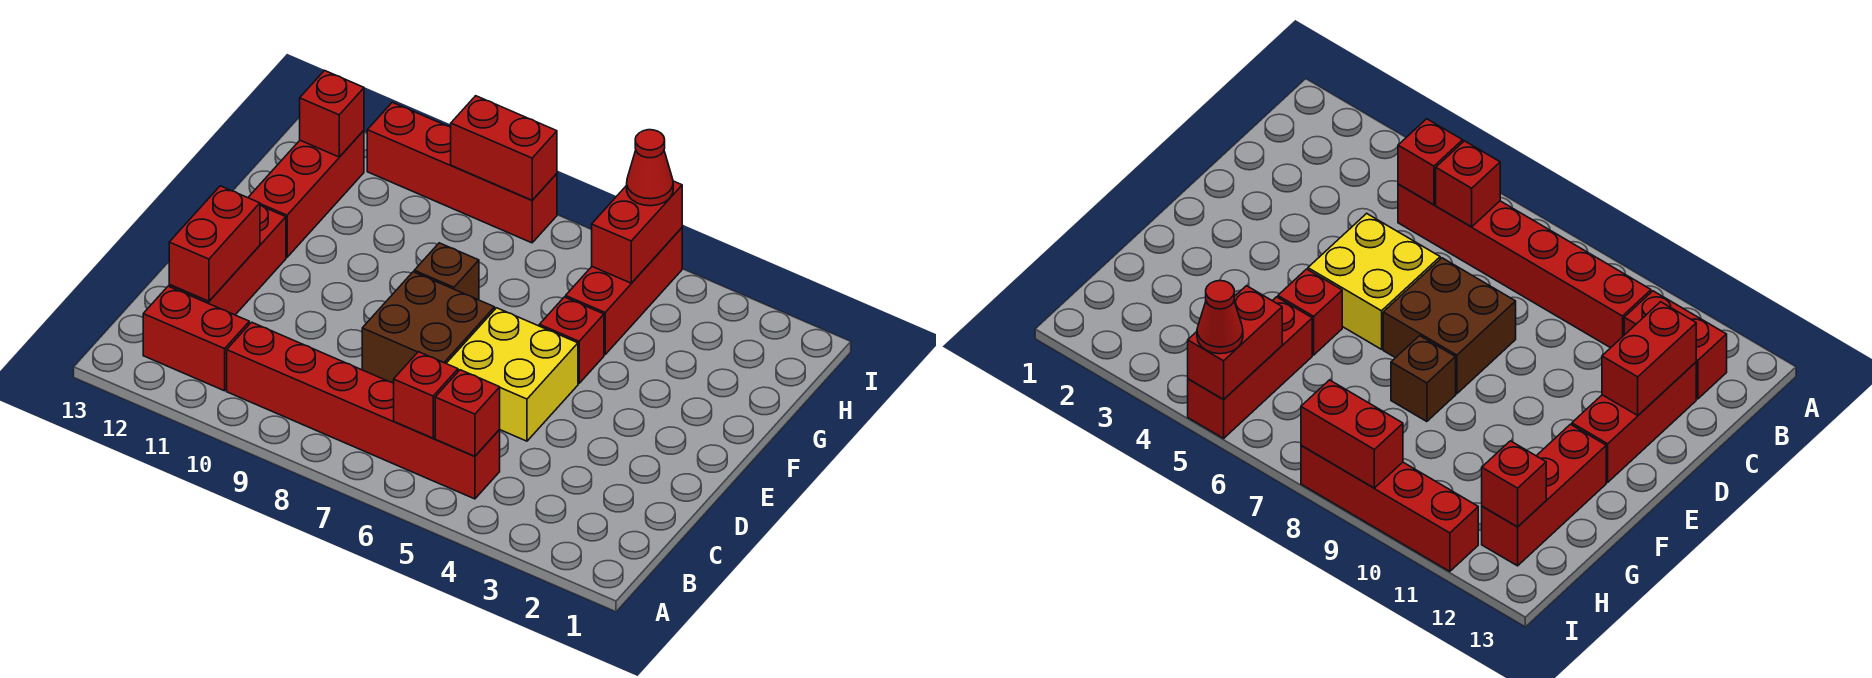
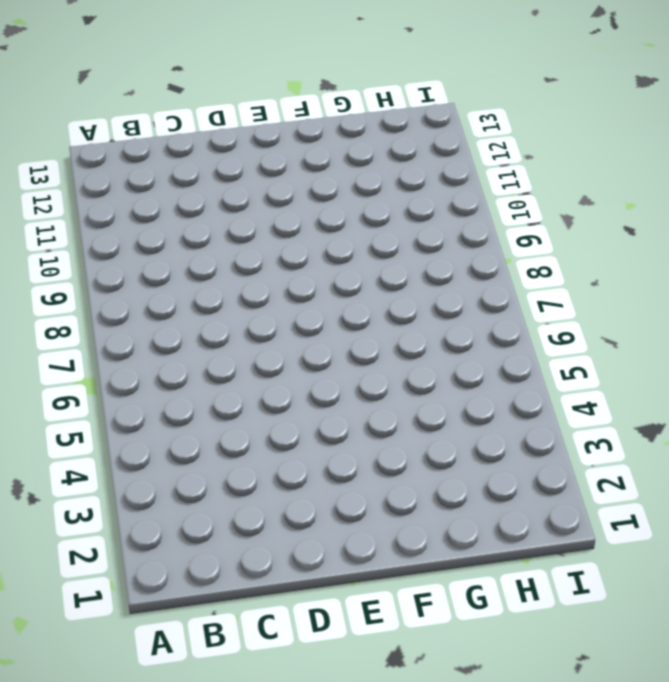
none -> red brick B5:B10 level 1
none -> red brick B11:B12 level 1
none -> red brick C12:E12 level 1

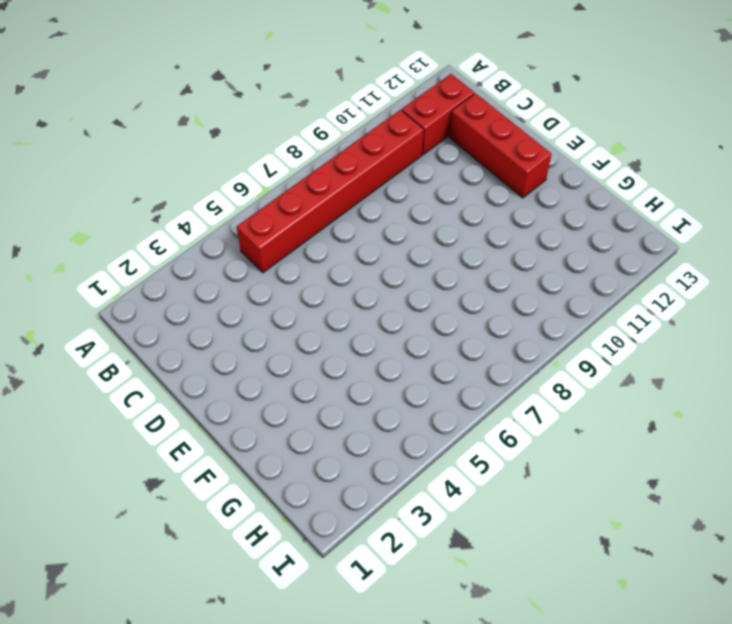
none -> yellow brick D5:E6 level 1
none -> brown brick D7:E8 level 1
none -> red brick F5 level 1

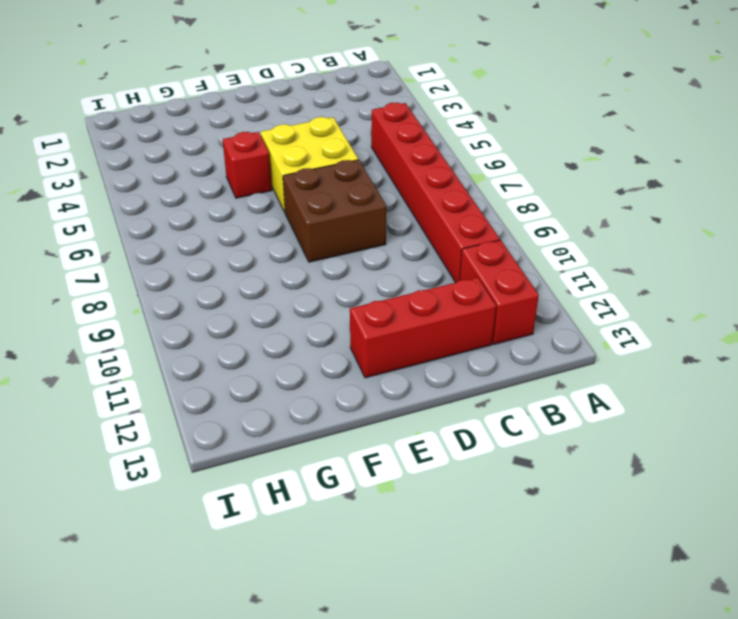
none -> brown brick F8 level 1
none -> red brick F12:H12 level 1
none -> red brick G5:I5 level 1

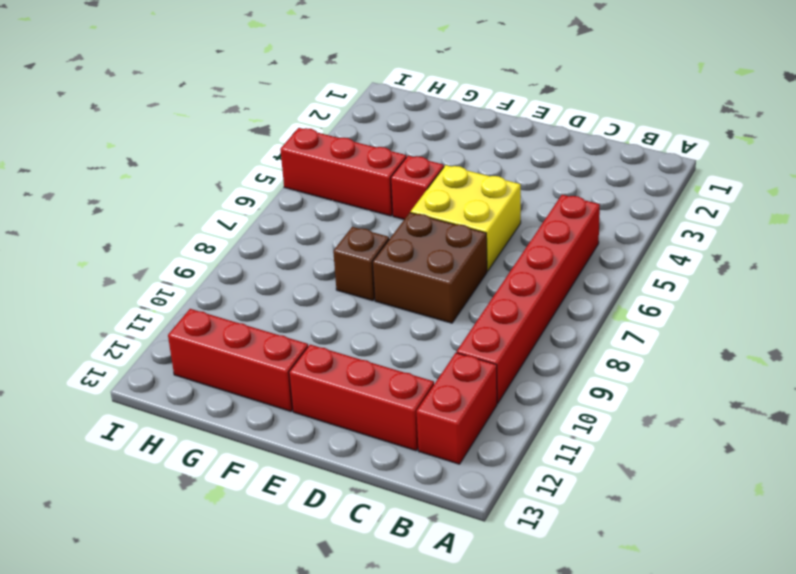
none -> red brick I8:I11 level 1
none -> red brick B5 level 2
none -> red brick B6 level 2

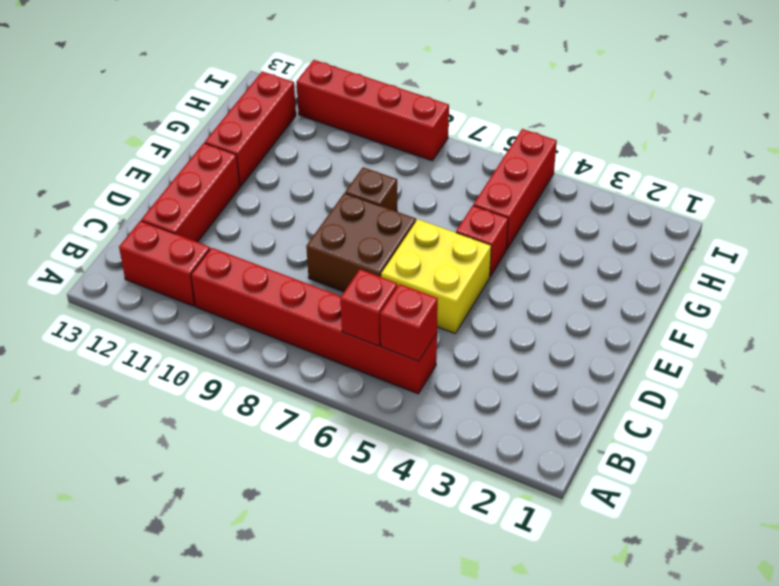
none -> red brick C12:D12 level 2
none -> red brick H5:I5 level 2
none -> red brick H12 level 2

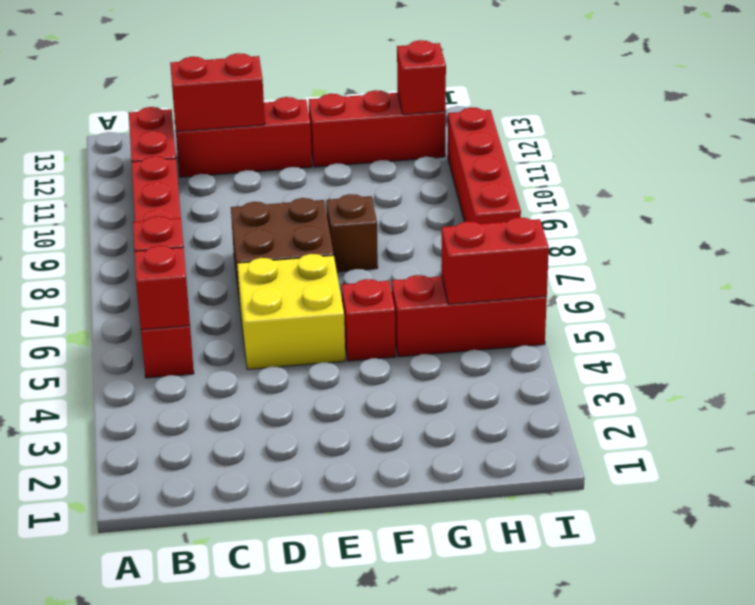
none -> red brick I8:I9 level 2
none -> red cone I5 level 3

